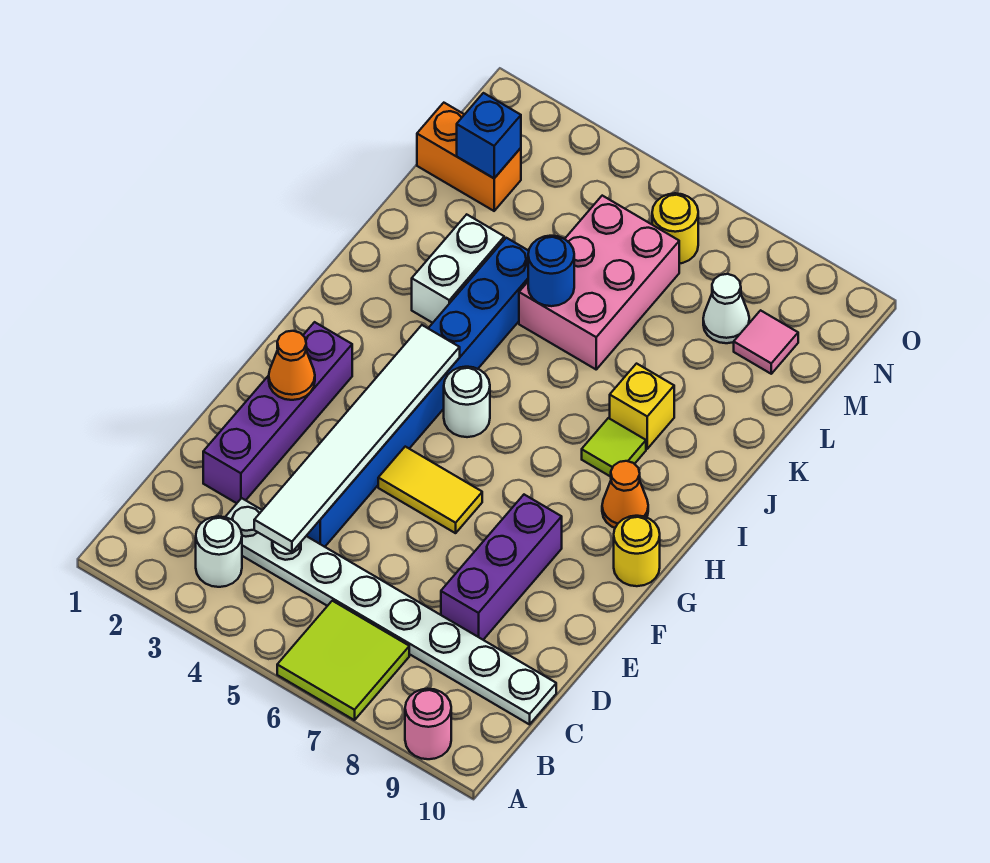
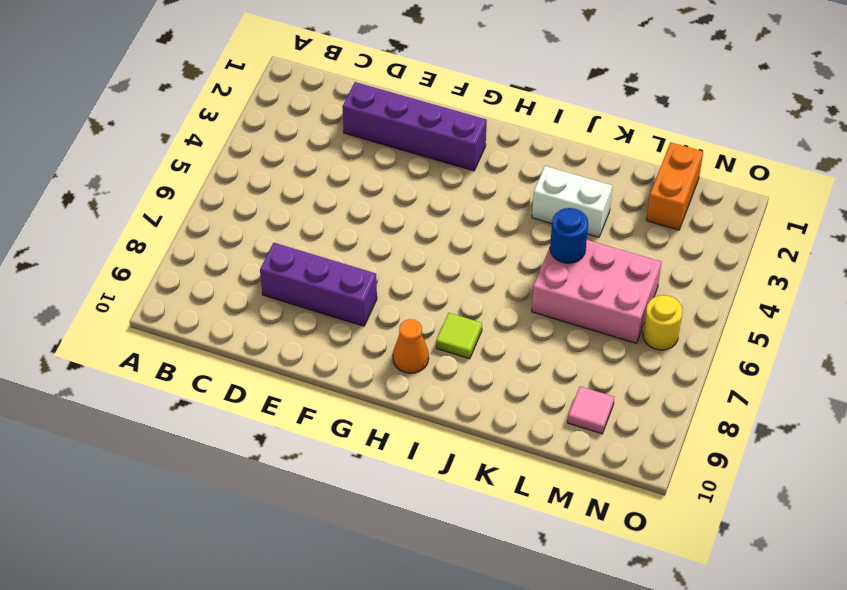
none -> lime tile A6:B7 level 1
none -> pink round brick A9 level 1
none -> white round brick B3 level 1

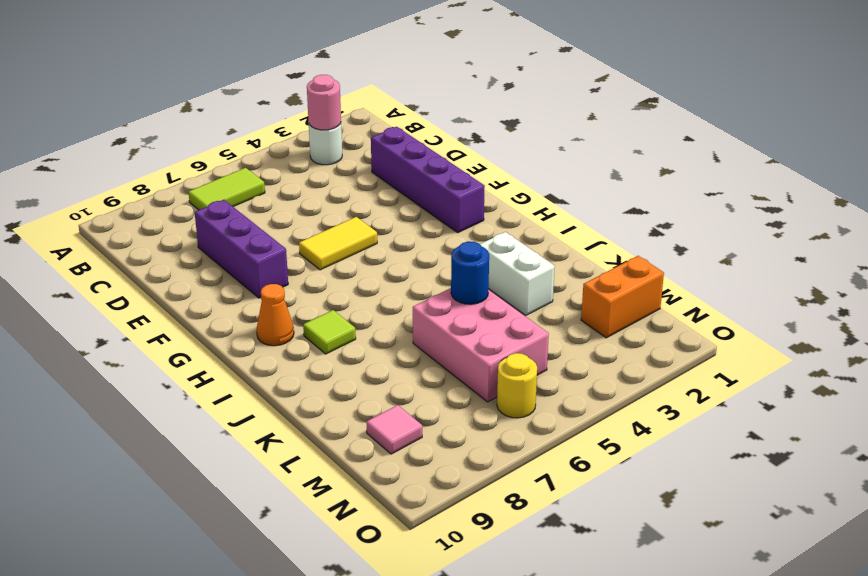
pink round brick B3 level 2 -> pink round brick A9 level 1
lime tile B6:B7 level 1 -> lime tile A6:B7 level 1
none -> white plate C3:C10 level 1
none -> blue brick D4:K4 level 1
none -> yellow round brick G10 level 1

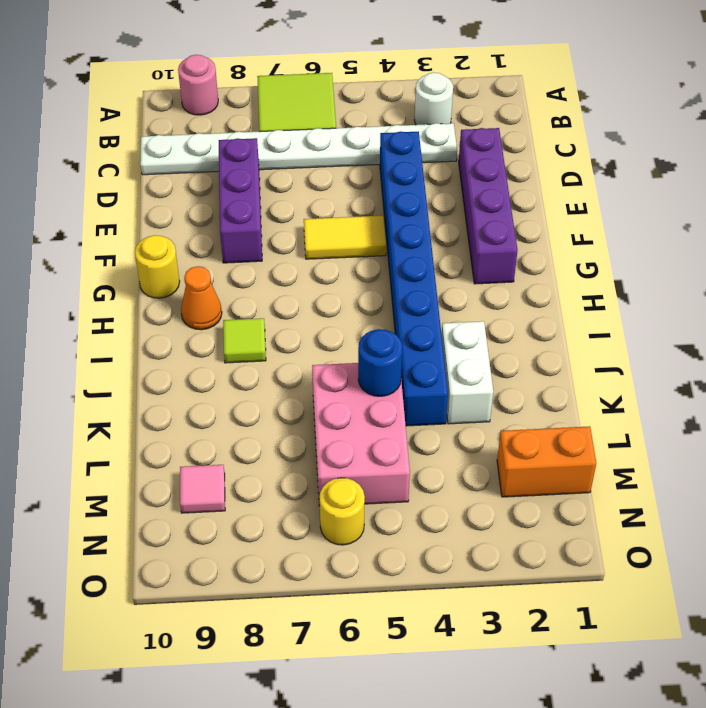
none -> white round brick H5 level 1
none -> yellow brick J8 level 1
none -> white cone M8 level 1

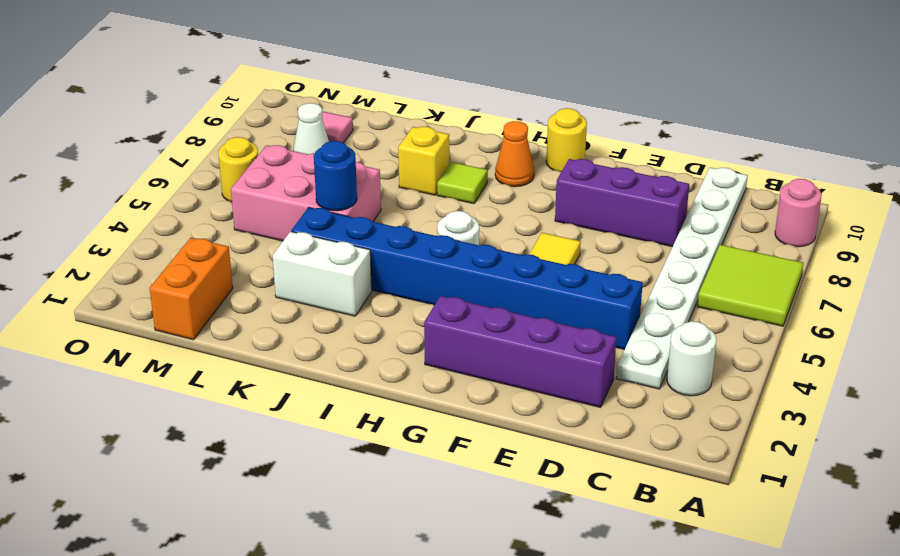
none -> white tile C4:H4 level 2
none -> orange cone F2 level 2
none -> blue brick M2 level 2

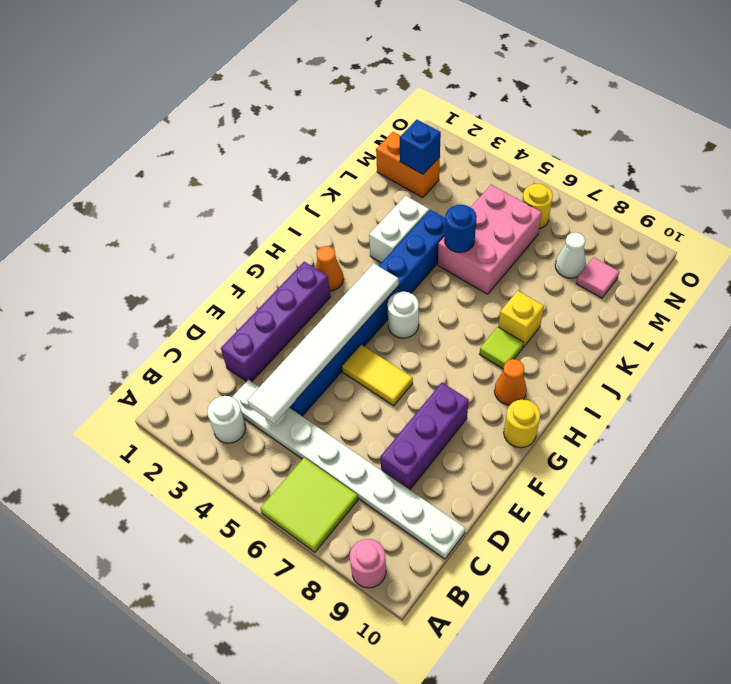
orange cone H2 level 1 -> orange cone F2 level 2

